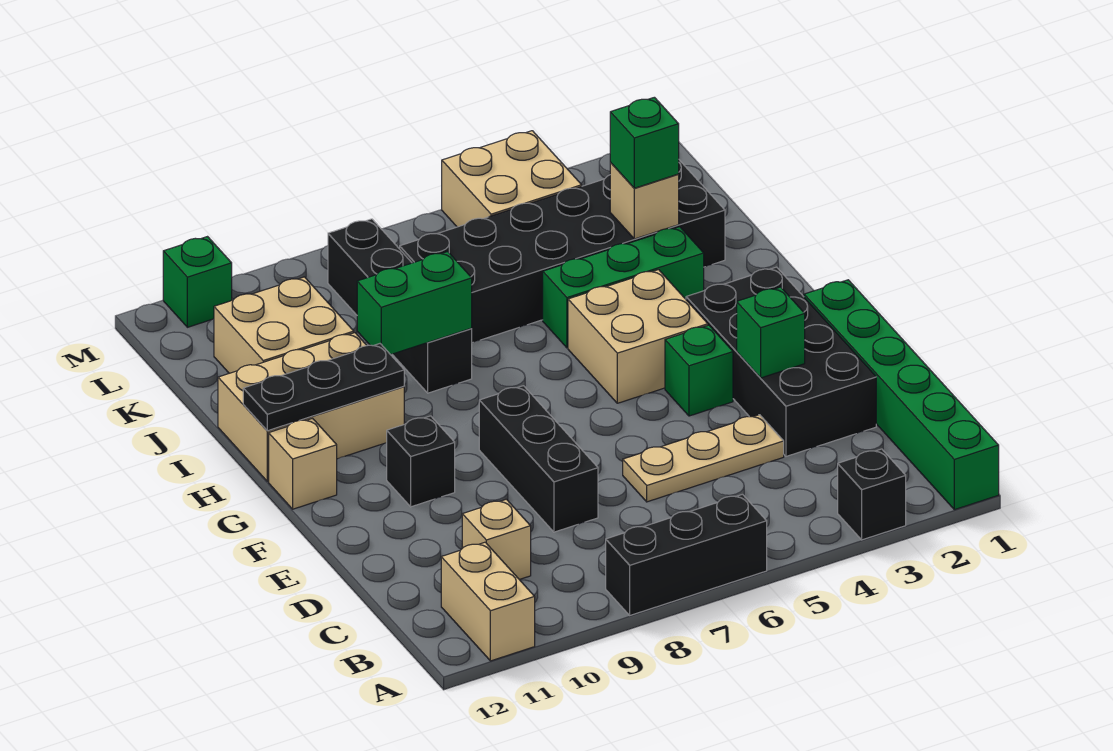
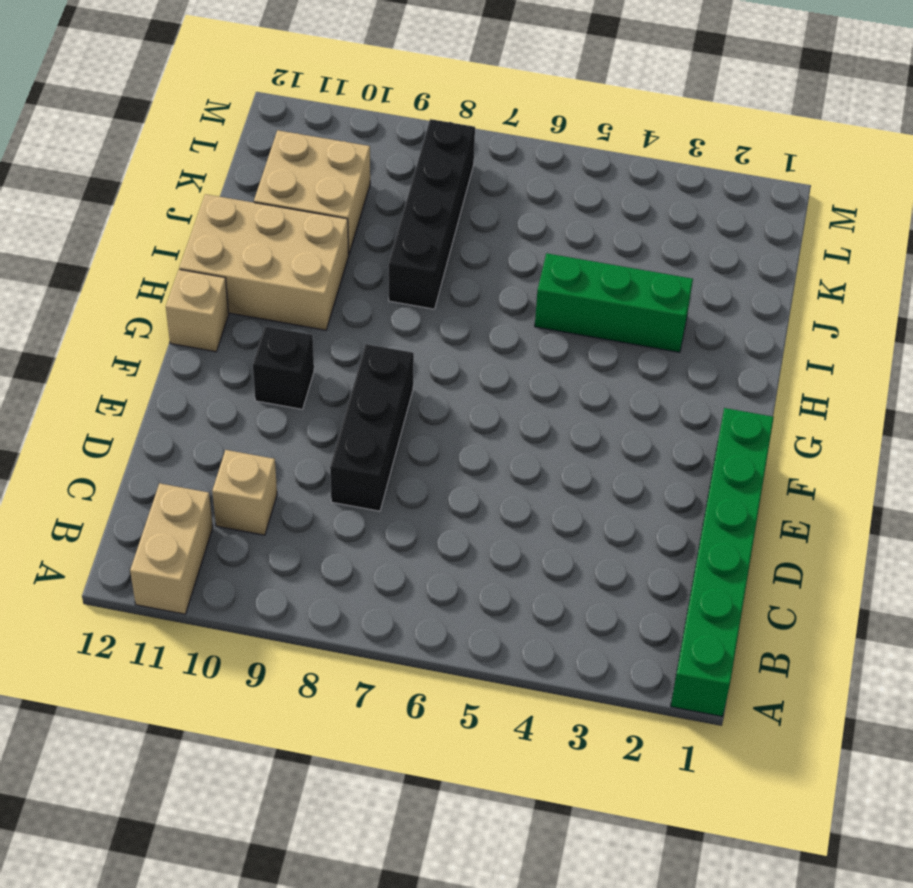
none -> black brick A3 level 1
none -> black brick A6:A8 level 1
none -> black brick D2:G3 level 1

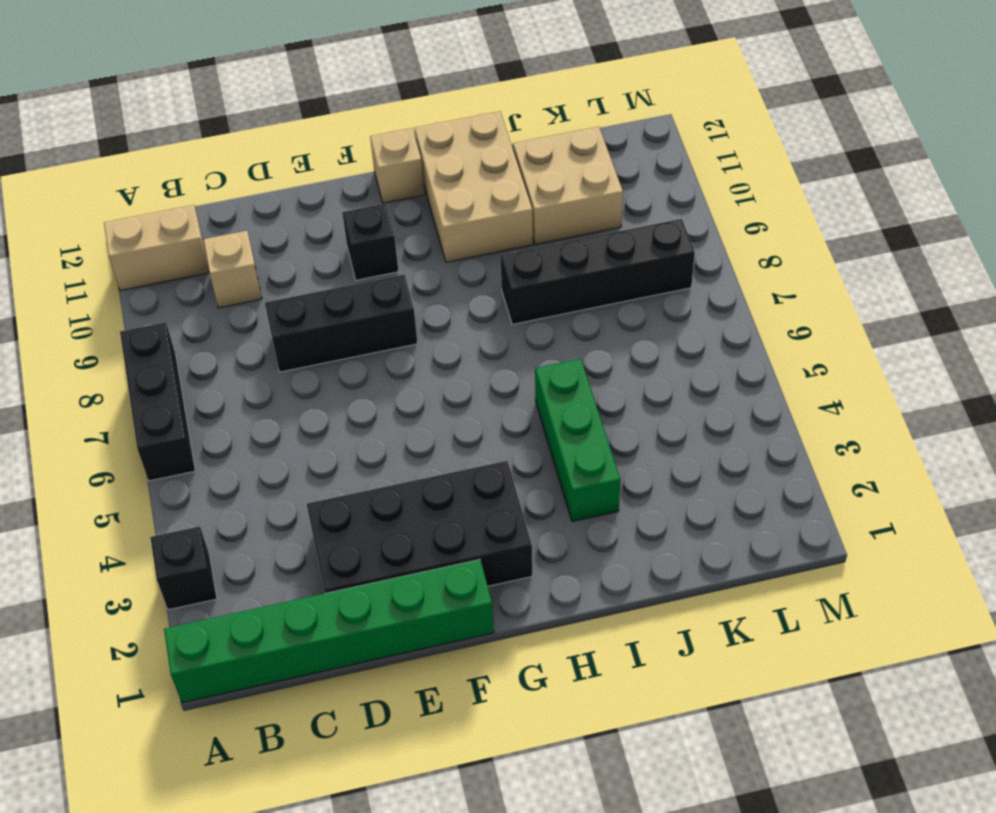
none -> tan plate D4:D6 level 1
none -> green brick F4 level 1
none -> tan brick G4:H5 level 1

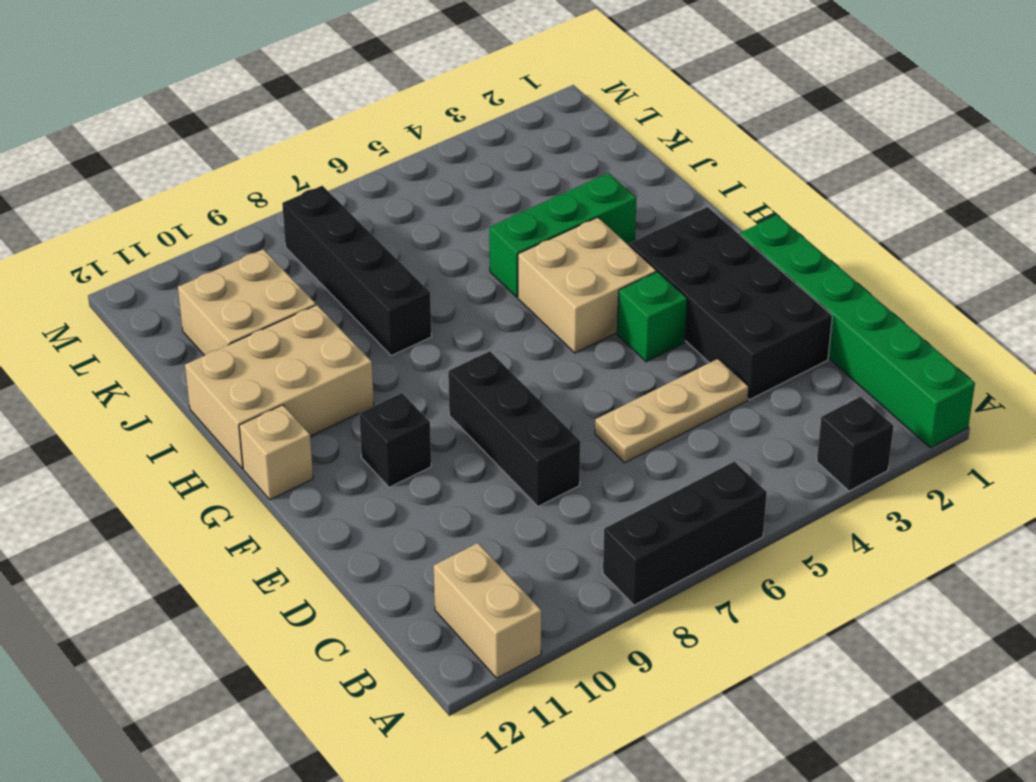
none -> tan brick C10 level 1
none -> black brick J2:K7 level 1
none -> tan brick L4:M5 level 1

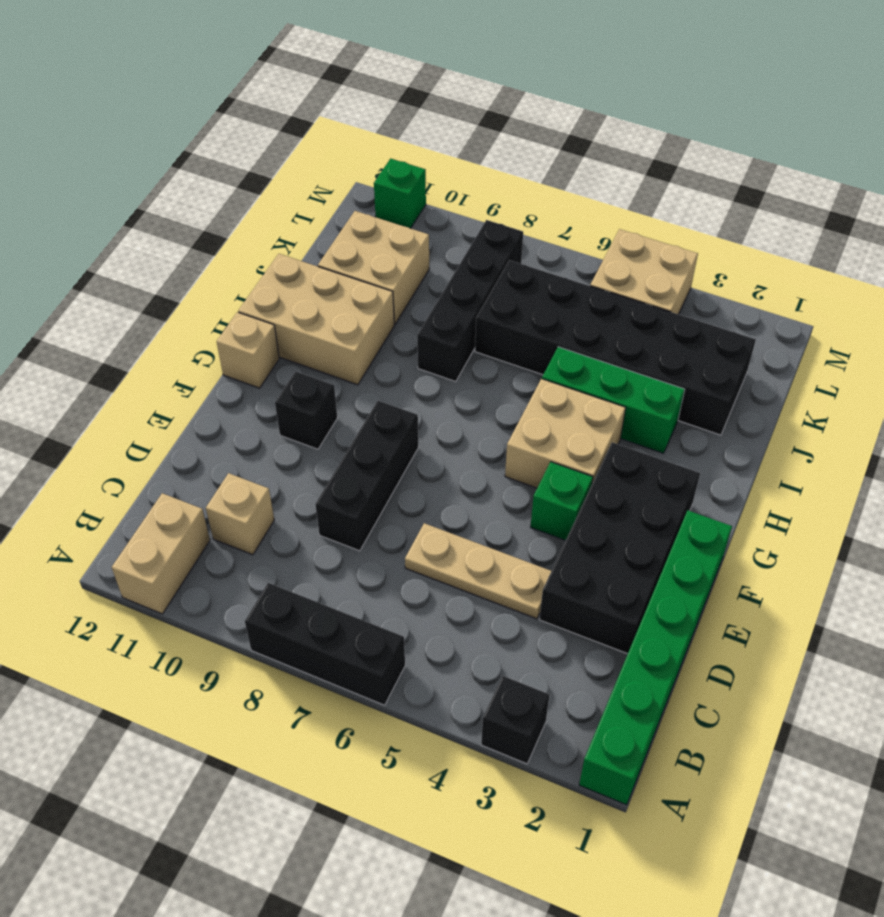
none -> green brick E3 level 2
none -> black plate H10:H12 level 2
none -> green brick I8:I9 level 2

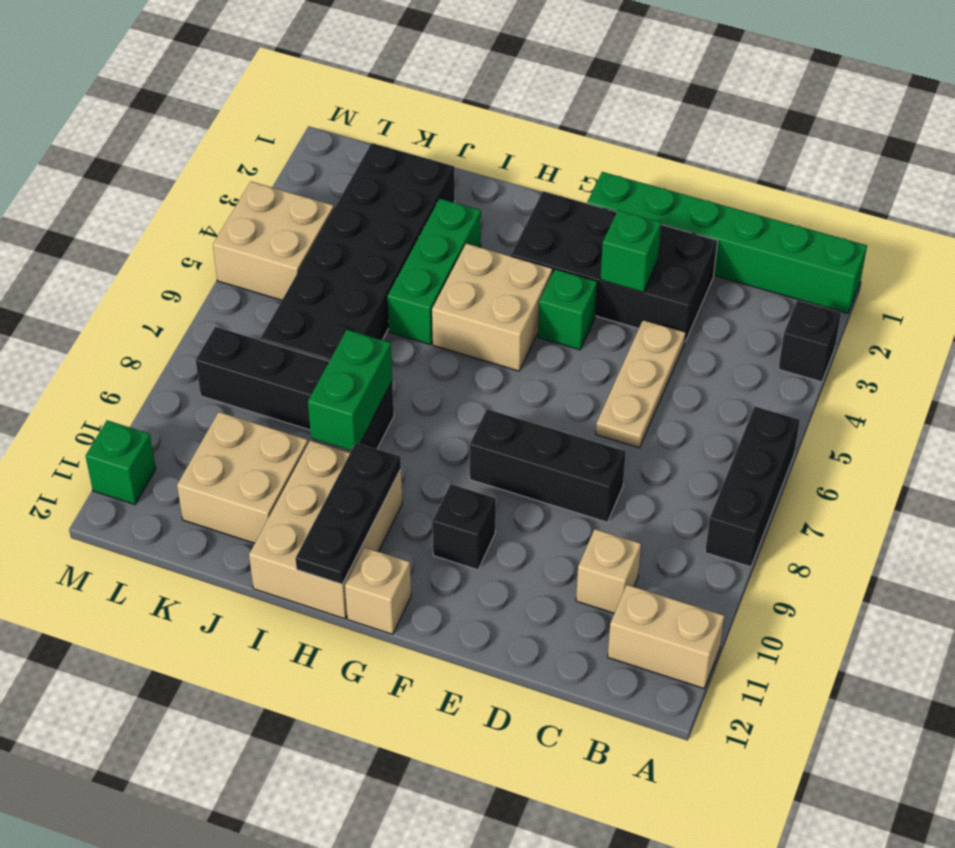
none -> tan brick J3 level 2
none -> green brick J3 level 3

